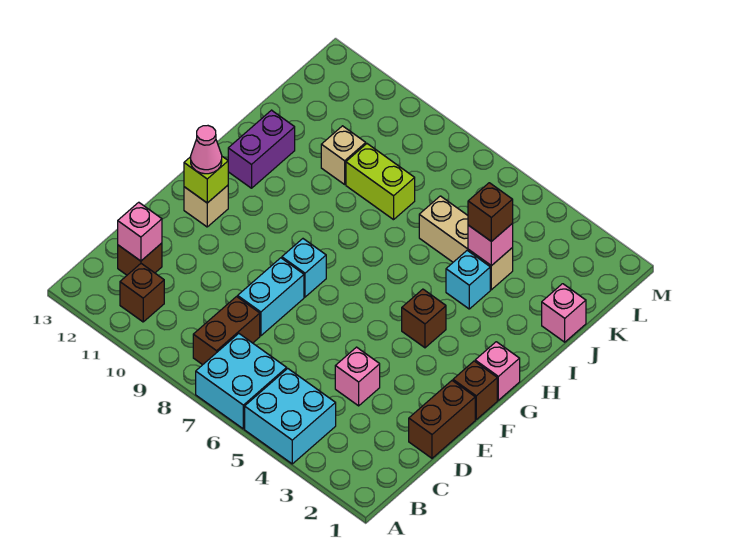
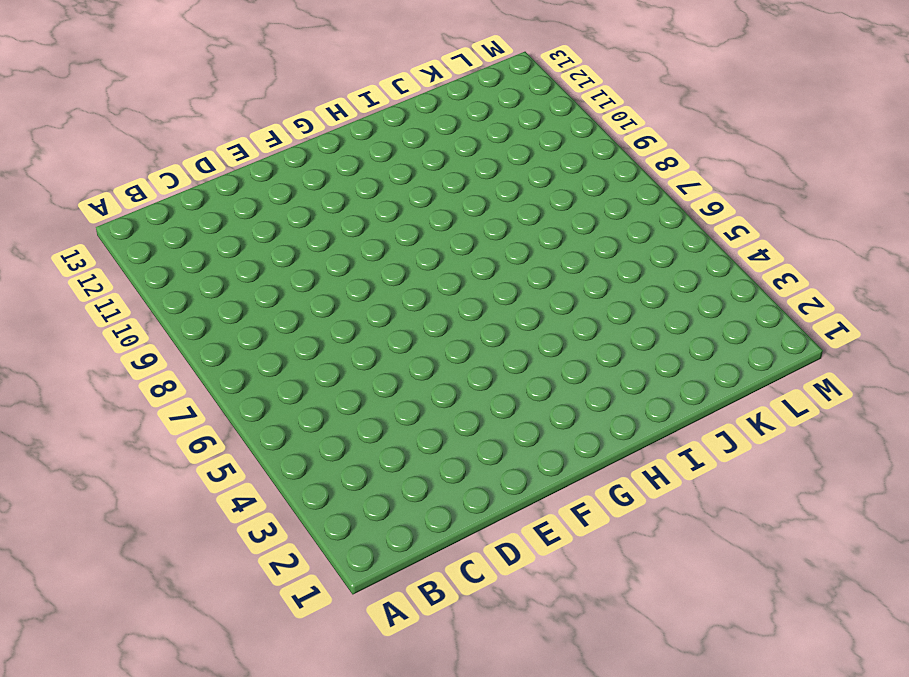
none -> cyan brick A4:B5 level 1
none -> cyan brick A6:B7 level 1
none -> brown brick B8:C8 level 1

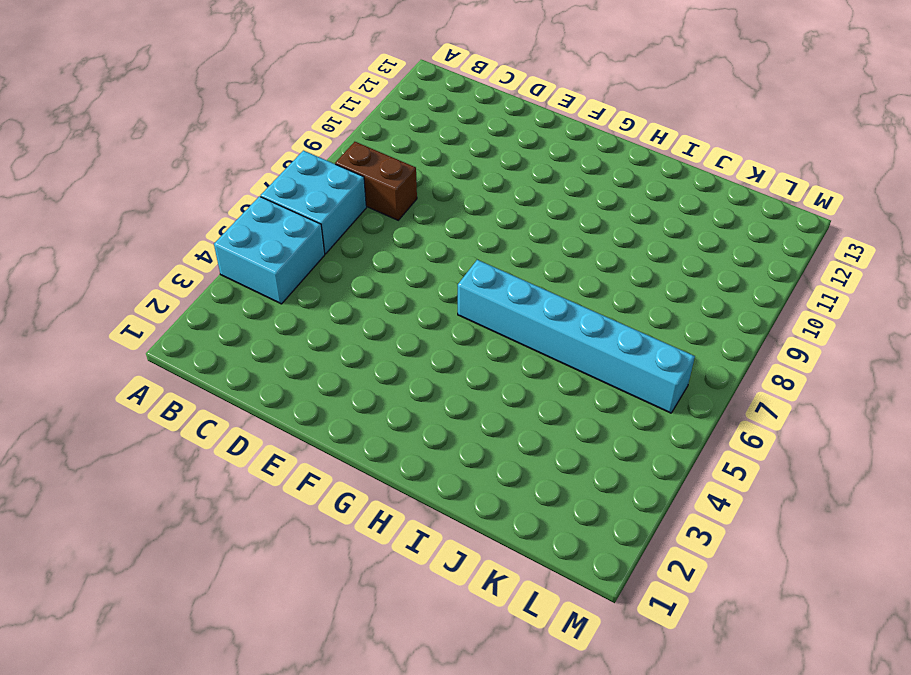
cyan brick G6:L6 level 1 -> tan brick J4:J6 level 1
none -> brown brick B11 level 1
none -> brown brick C12 level 1
none -> brown brick D1:E1 level 1

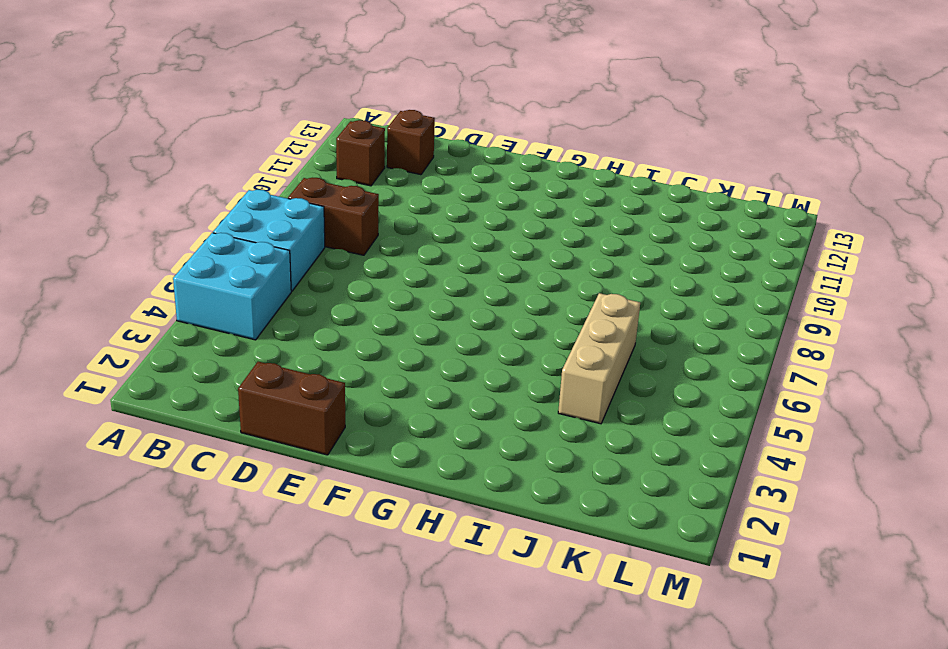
none -> pink brick D4 level 1
none -> cyan brick D8:E8 level 1
none -> brown brick F1 level 1

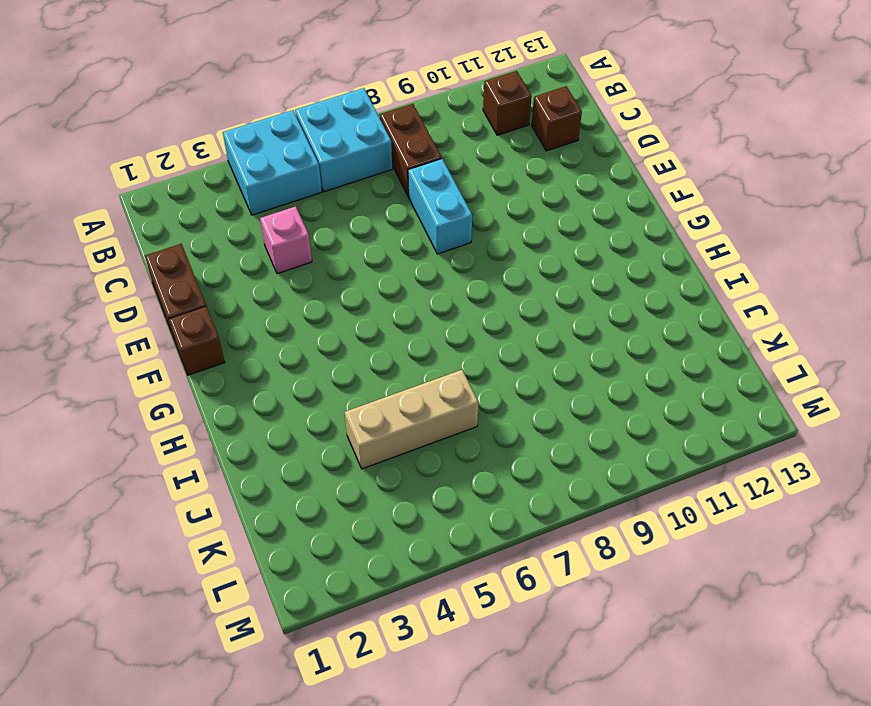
none -> cyan brick F8 level 1
none -> tan brick F12 level 1
none -> pink brick G1 level 1

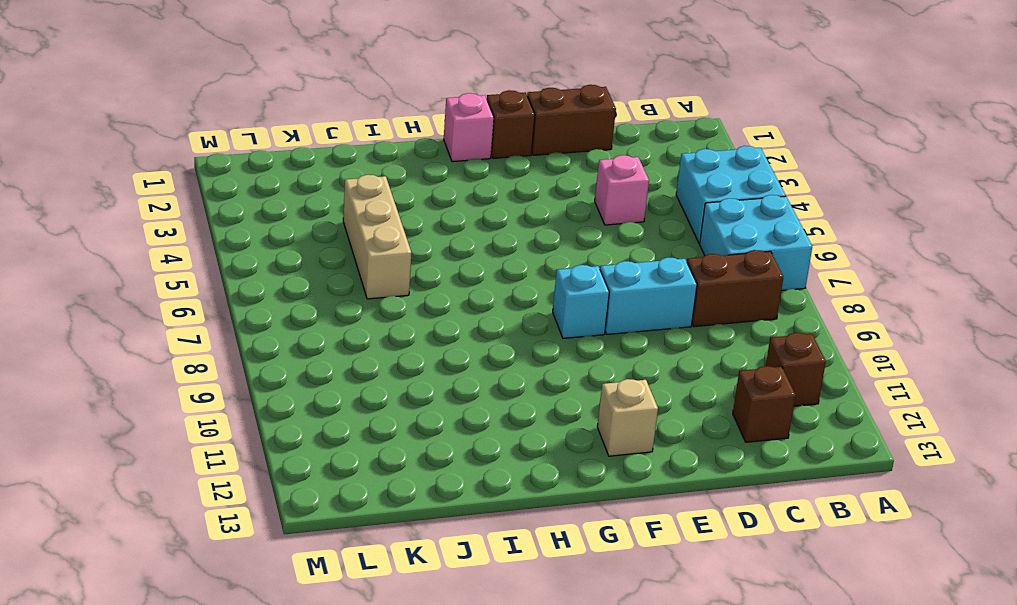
none -> brown brick G4 level 1
none -> purple brick H12:I12 level 1
none -> cyan brick I4 level 1

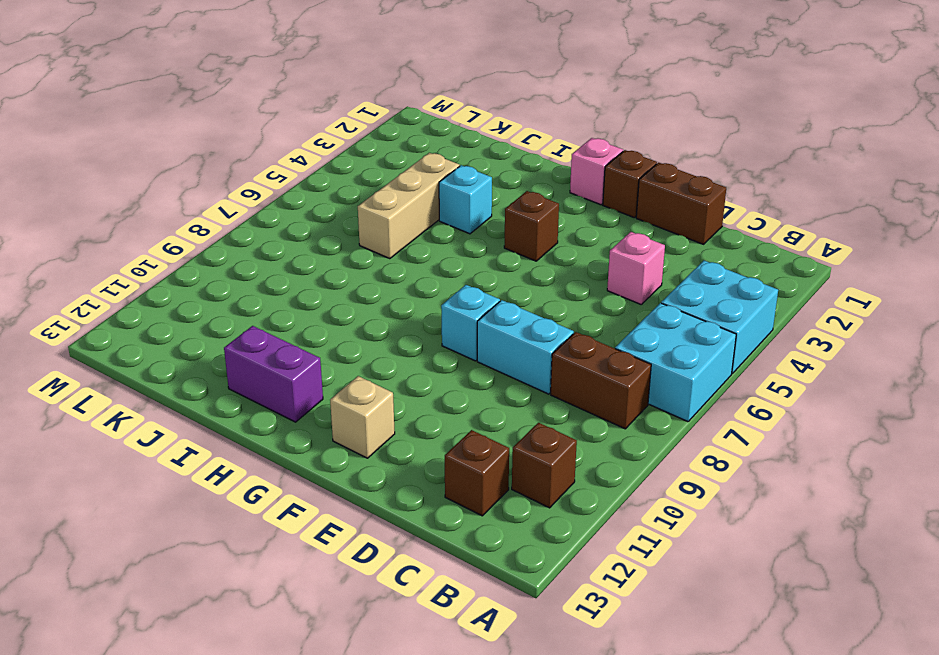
none -> pink brick J1 level 1
none -> lime brick J8:J9 level 1
none -> tan brick J10 level 1

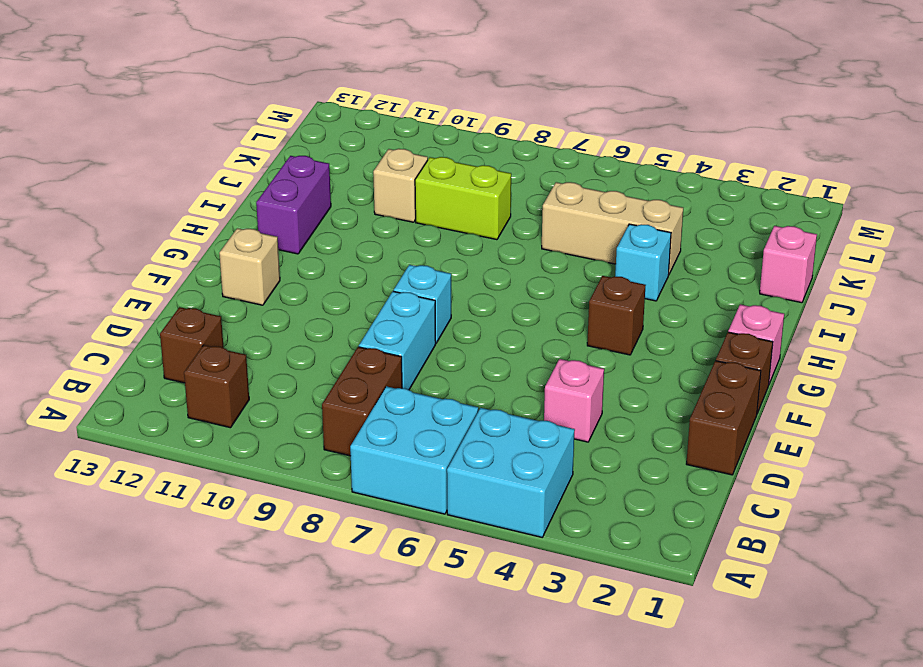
none -> pink brick C12 level 2
none -> lime brick F12 level 2
none -> pink brick J4 level 2

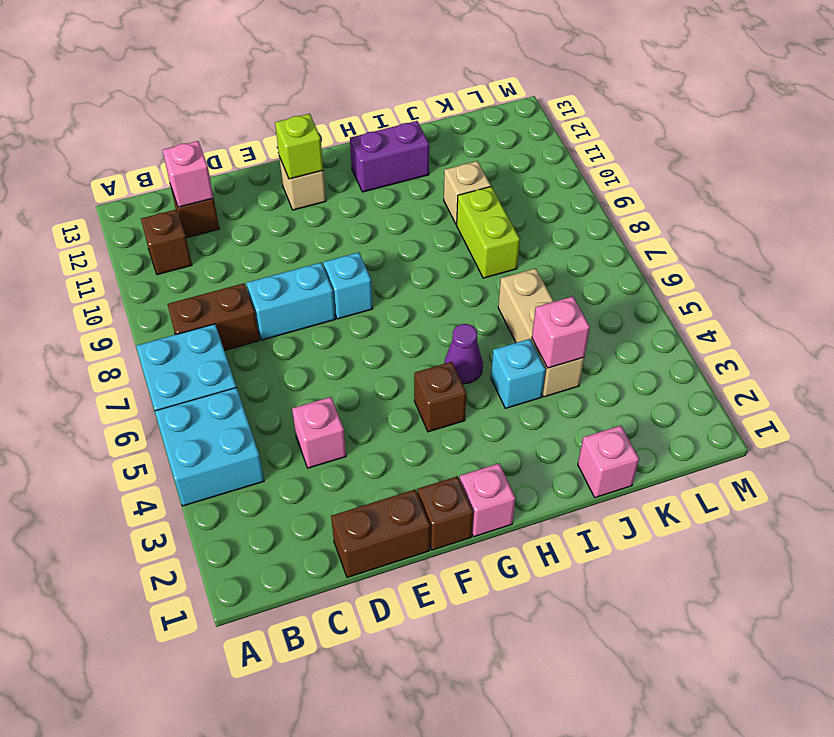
purple cone H5 level 1 -> none
none -> pink cone F12 level 3
none -> brown brick J4 level 3

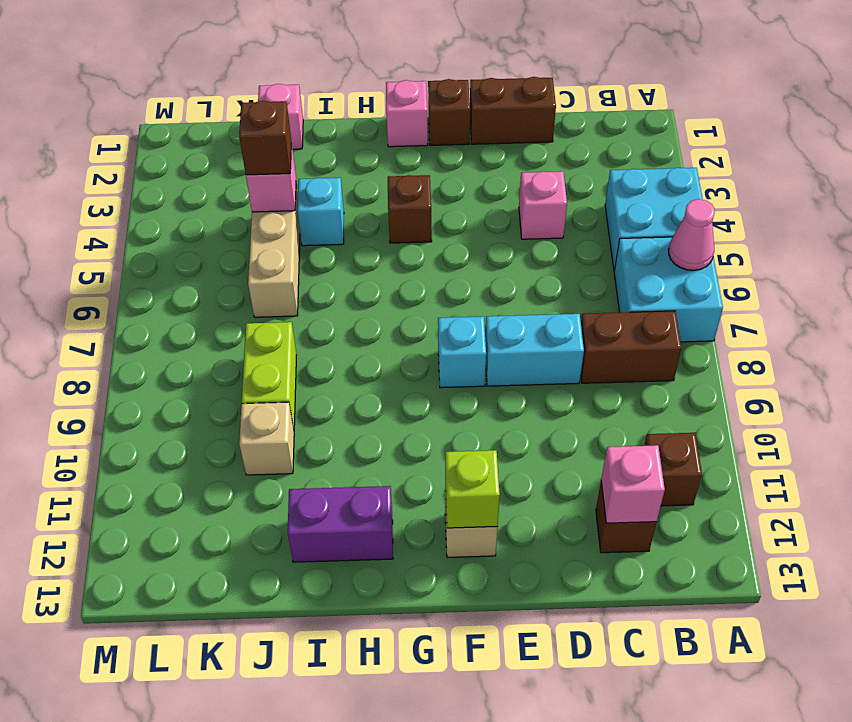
pink cone A6 level 2 -> pink cone F12 level 3

